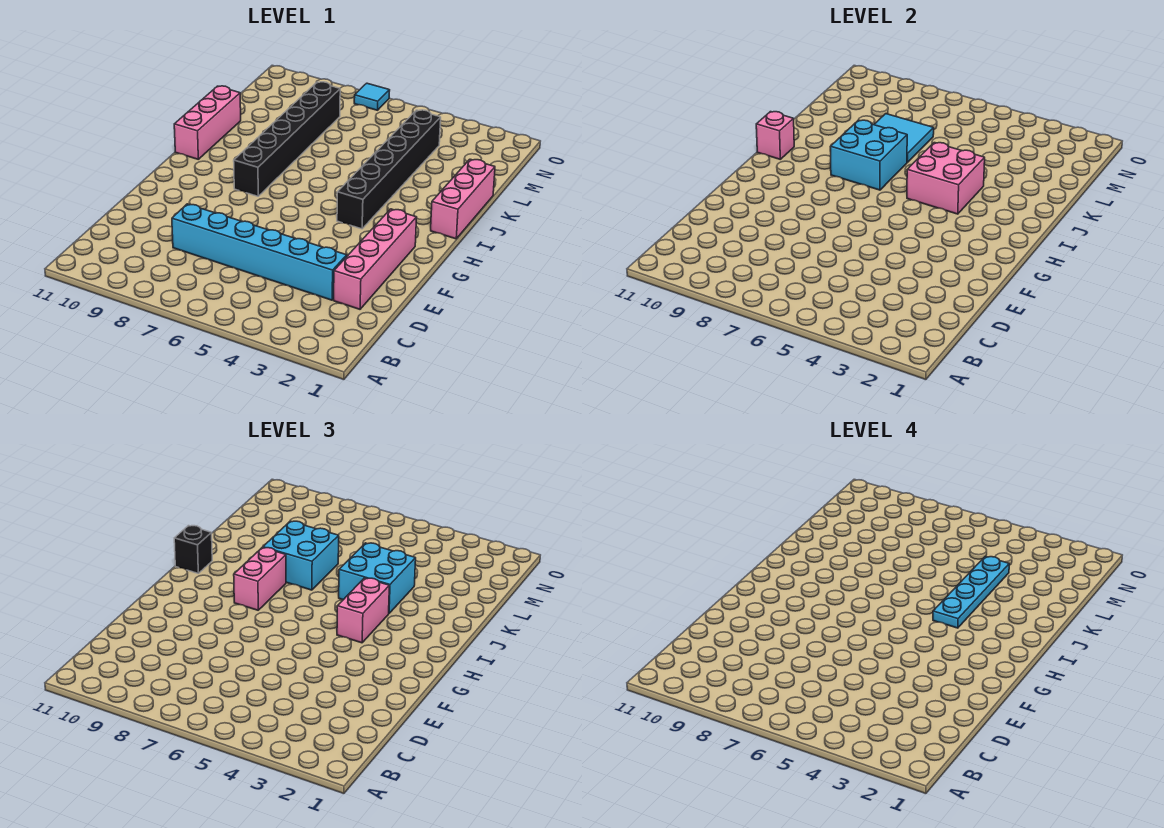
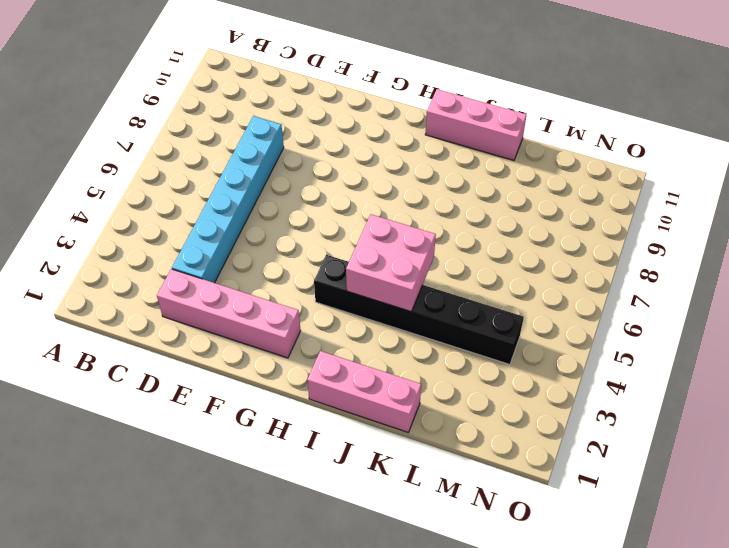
none -> black brick H8:M8 level 1
none -> cyan tile O7 level 1
none -> cyan brick I7:J8 level 2

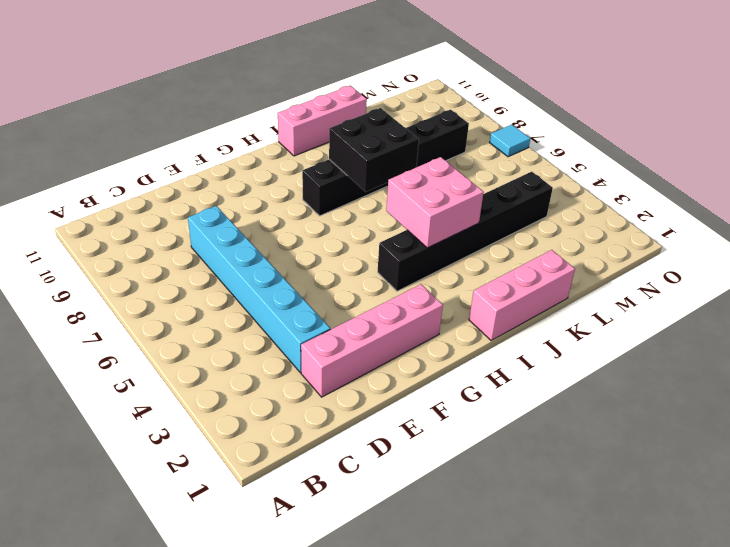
black brick I7:J8 level 2 -> cyan brick I7:J8 level 2
none -> pink brick I11 level 2
none -> cyan tile K7:L8 level 2
none -> pink brick H4:I4 level 3

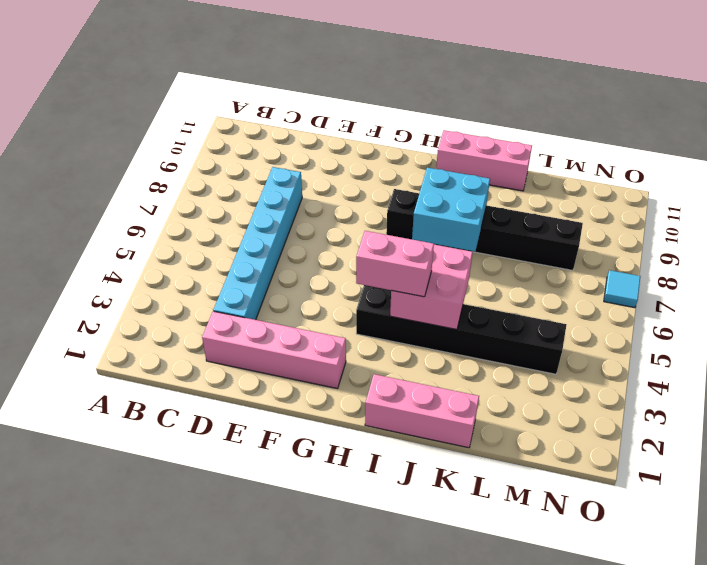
none -> pink brick I11 level 2
none -> cyan tile K7:L8 level 2
none -> pink brick H8:I8 level 3

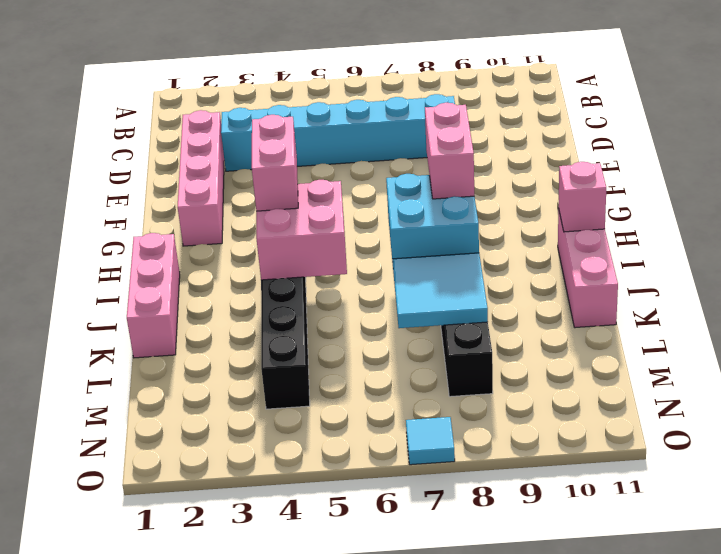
none -> black brick I11 level 3
none -> cyan brick J4:K5 level 3
none -> cyan brick J7:K8 level 3

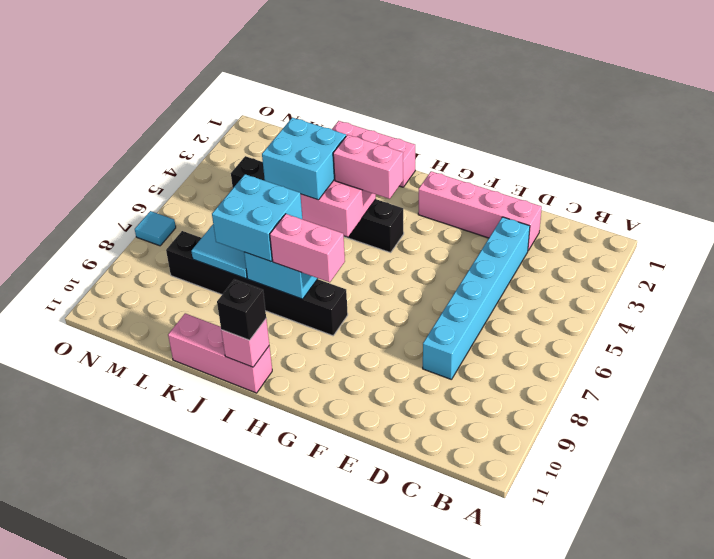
none -> cyan plate I4:L4 level 4

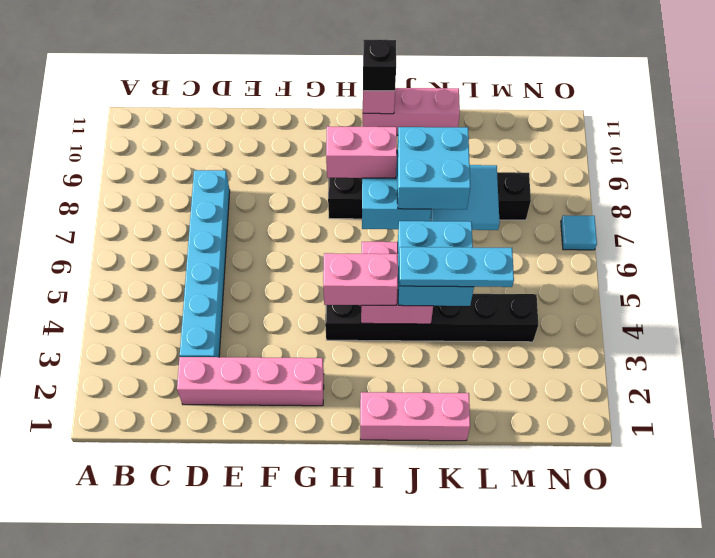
cyan plate J4:L4 level 4 -> cyan plate I4:L4 level 4

